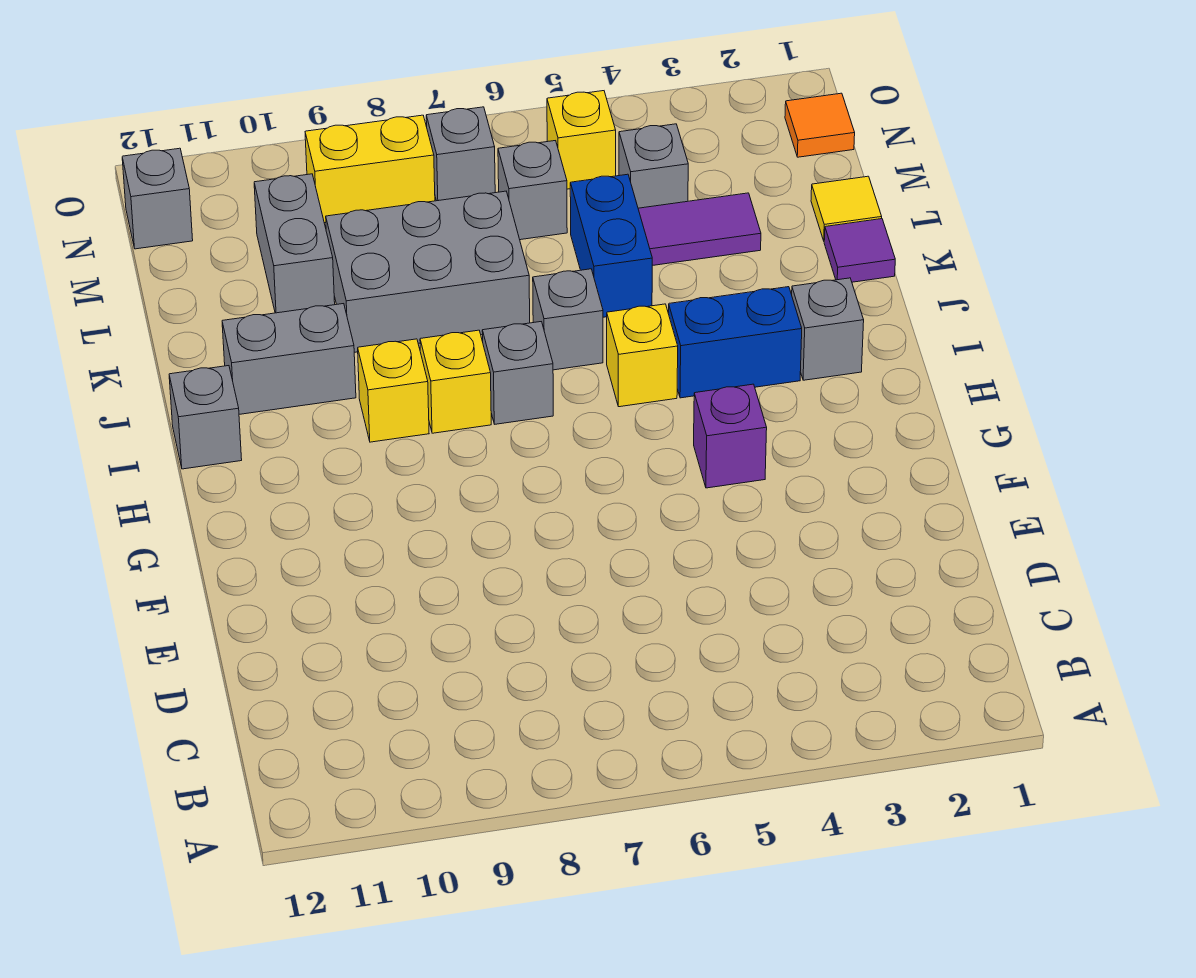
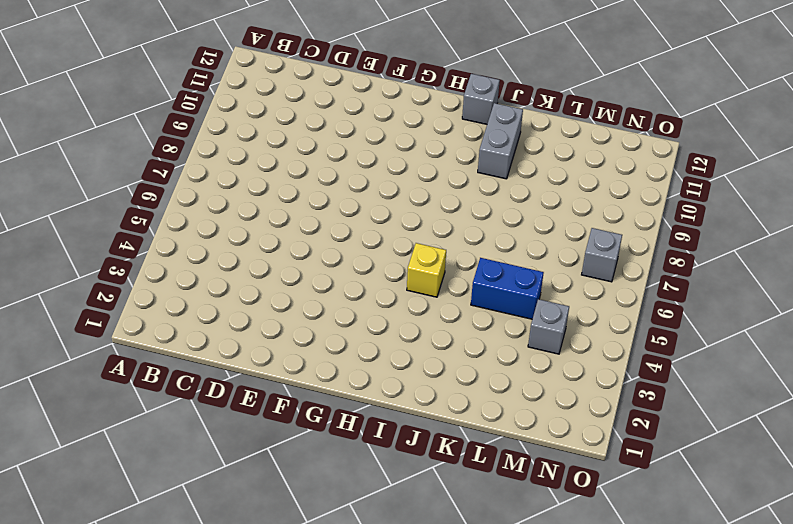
none -> purple brick G4 level 1
none -> grey brick I2 level 1
none -> blue brick I3:I4 level 1

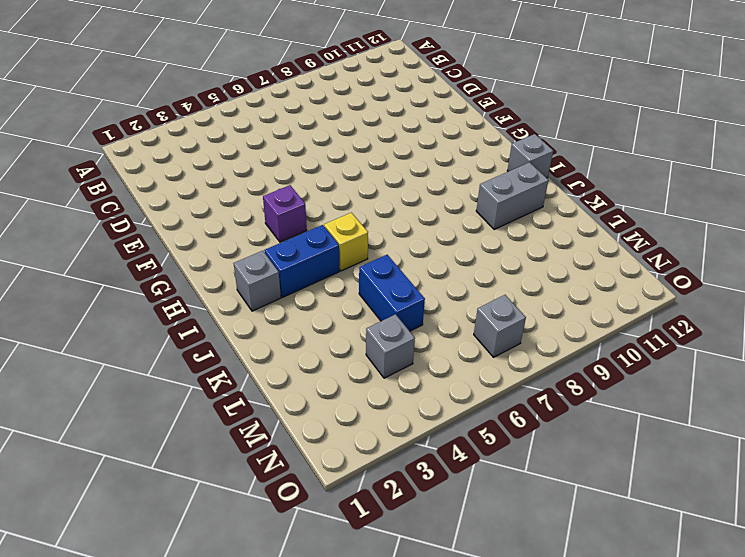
none -> grey brick I7 level 1
none -> yellow brick I8 level 1
none -> yellow brick I9 level 1

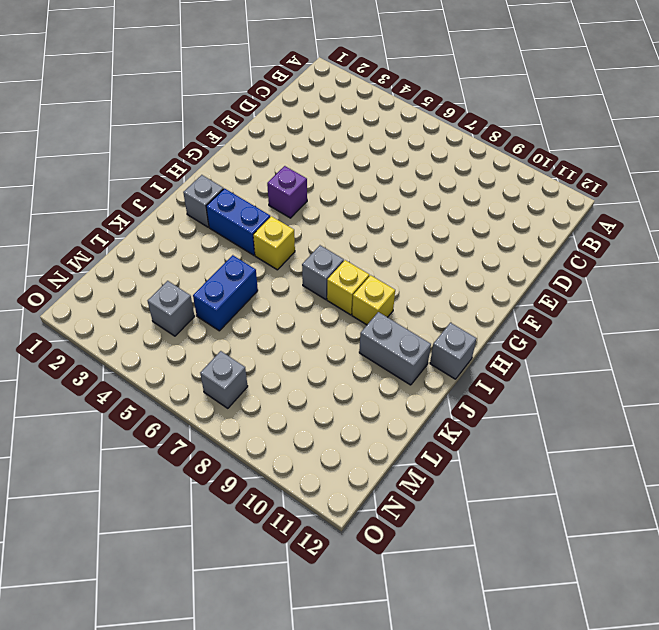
none -> grey brick J6 level 1
none -> purple tile K1 level 1
none -> grey brick K7:L9 level 1

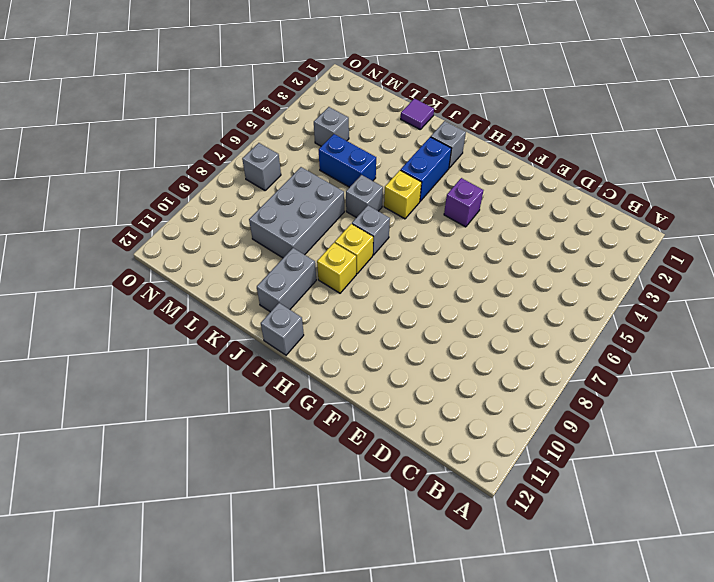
none -> yellow tile L1 level 1
none -> purple tile L3:L4 level 1
none -> grey brick L10:M10 level 1

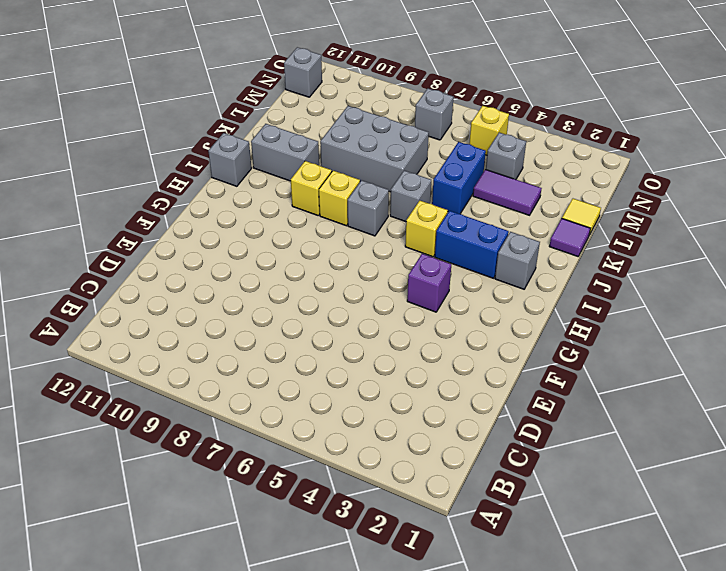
none -> grey brick L10:M10 level 1
none -> grey brick M6 level 1
none -> orange tile N1 level 1

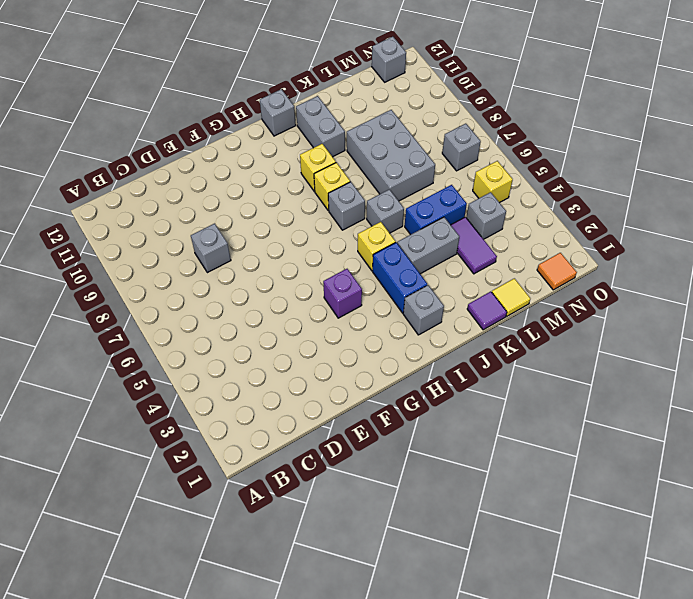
grey brick D8 level 1 -> grey brick M6 level 1
grey brick J4:K4 level 1 -> grey brick L10:M10 level 1
none -> yellow brick N8:N9 level 1

